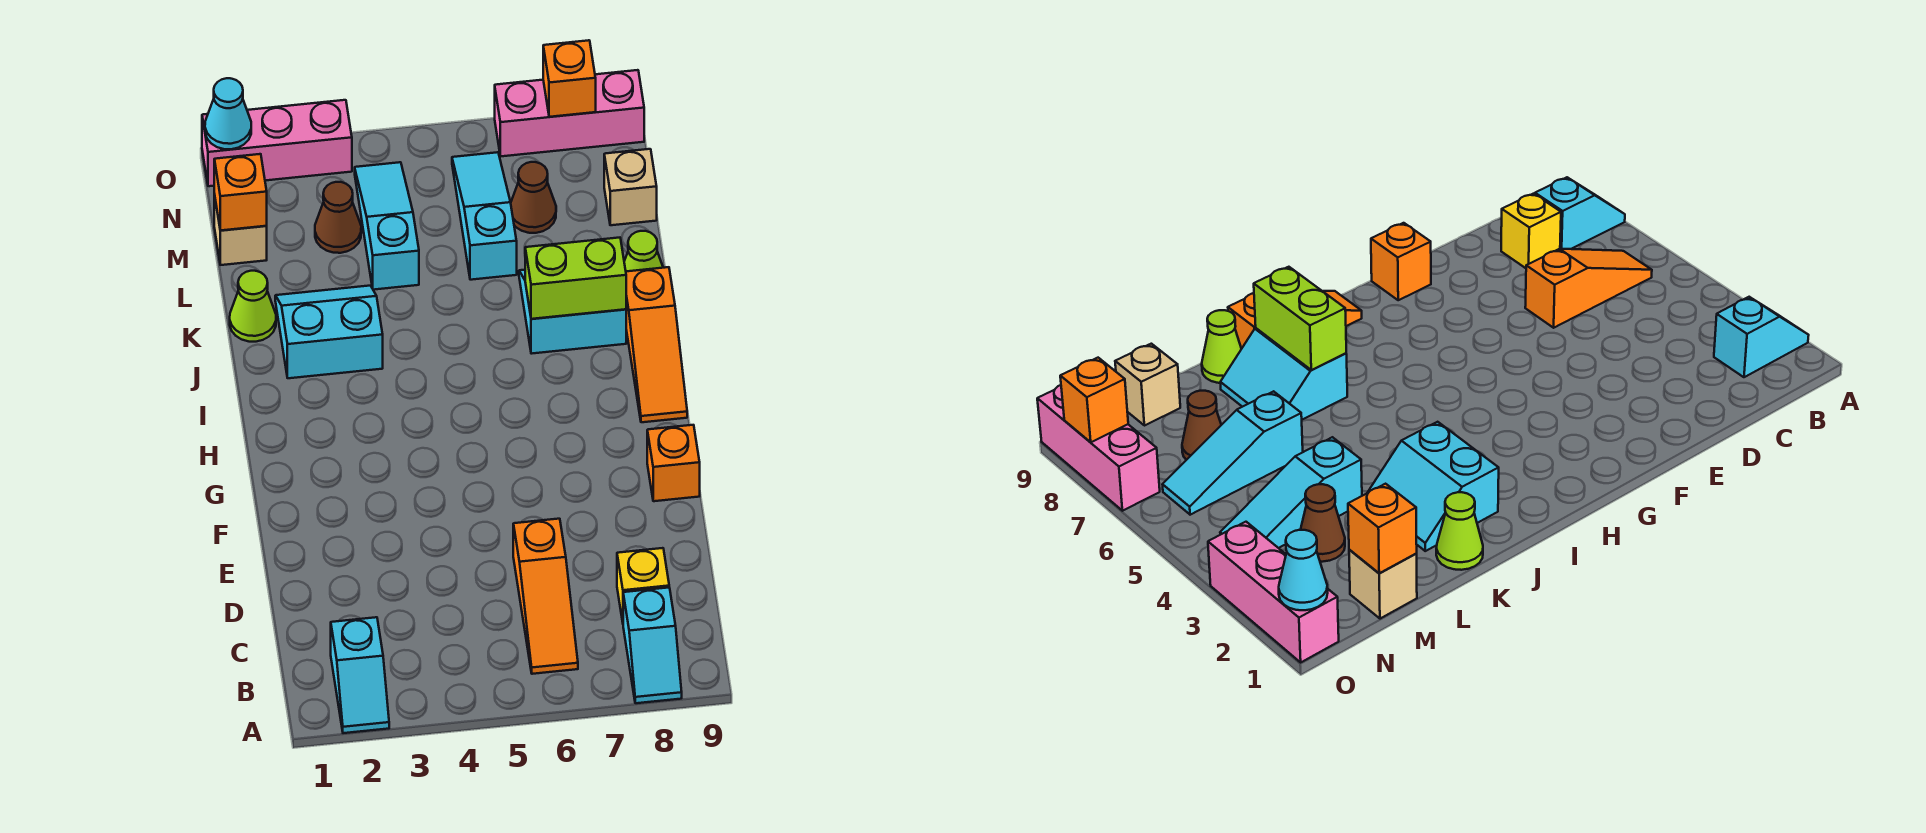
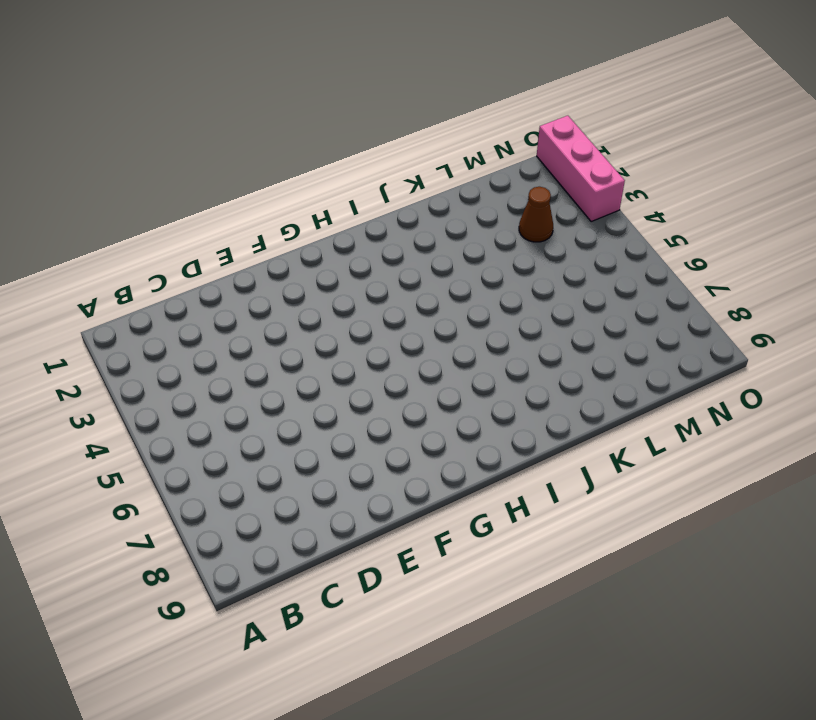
none -> cyan slope A2:B2 level 1 top B
none -> cyan slope A8:B8 level 1 top B
none -> orange slope B6:D6 level 1 top D

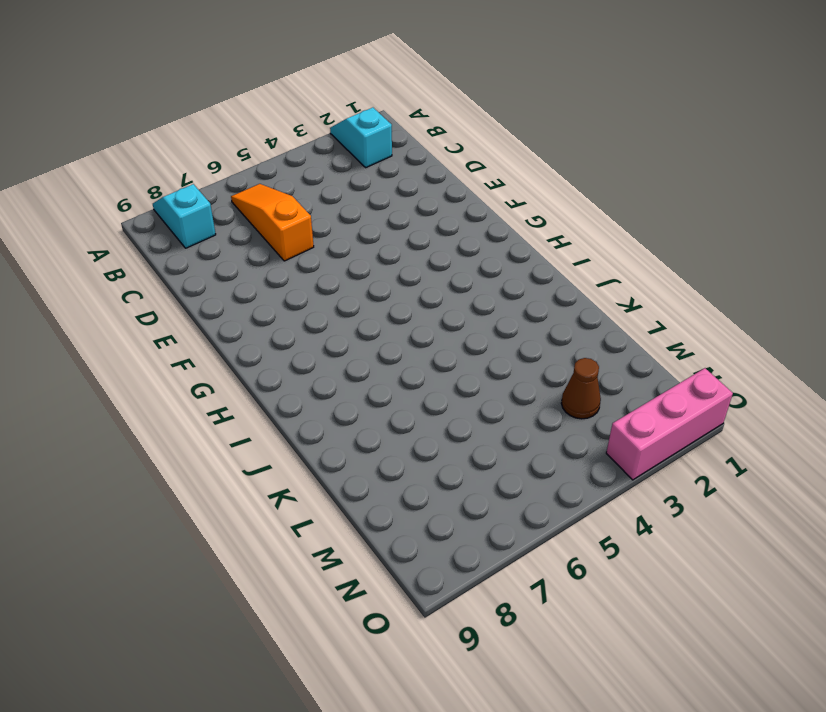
none -> yellow brick C8 level 1
none -> orange brick F9 level 1
none -> orange slope H9:J9 level 1 top J

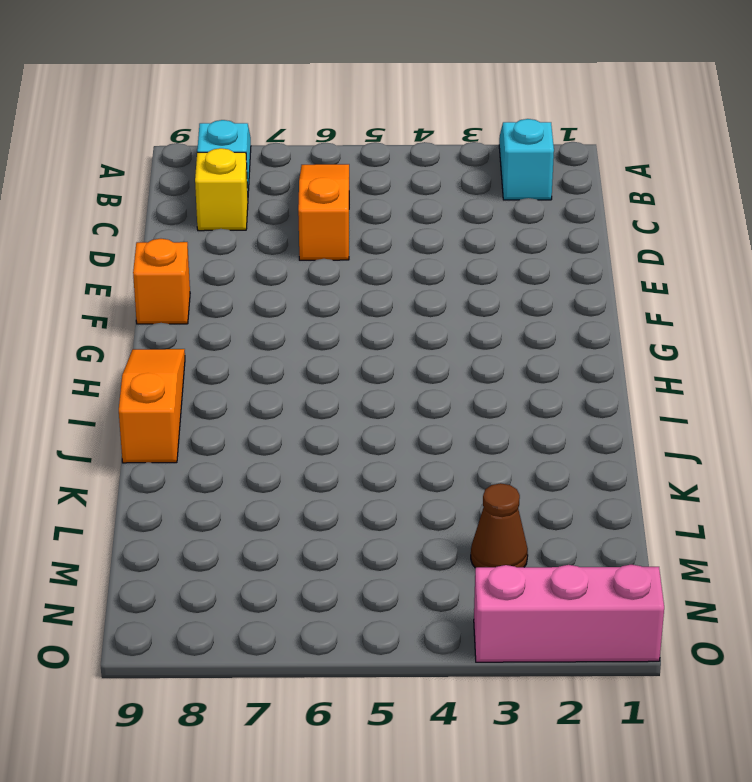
none -> cyan slope J2:K3 level 1 top J
none -> cyan slope J7:K8 level 1 top J
none -> lime cone K1 level 1

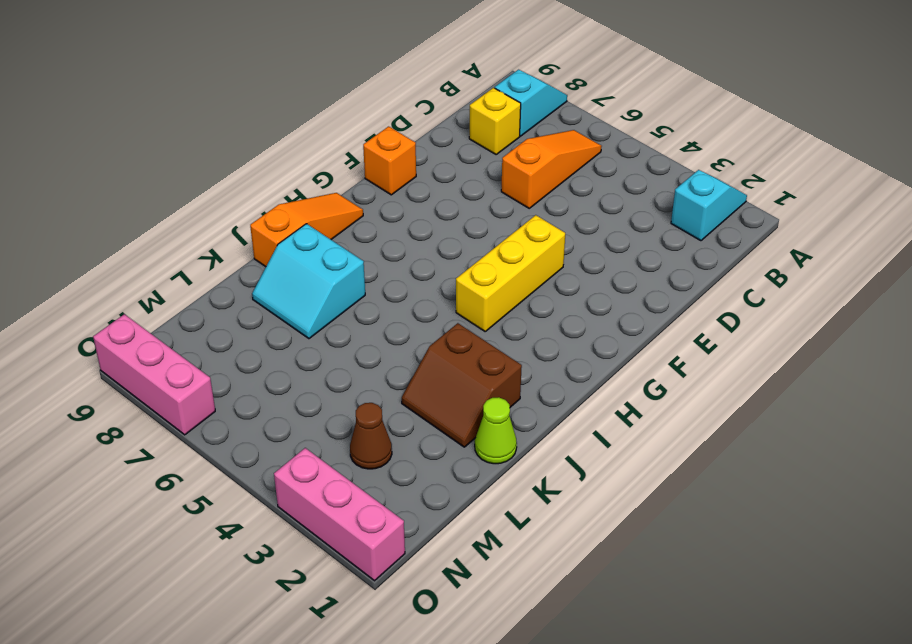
yellow brick F4:H4 level 1 -> none
brown slope J2:K3 level 1 top J -> cyan slope J2:K3 level 1 top J
none -> lime cone K9 level 1
none -> cyan slope L4:N4 level 1 top L
none -> cyan slope L6:N6 level 1 top L

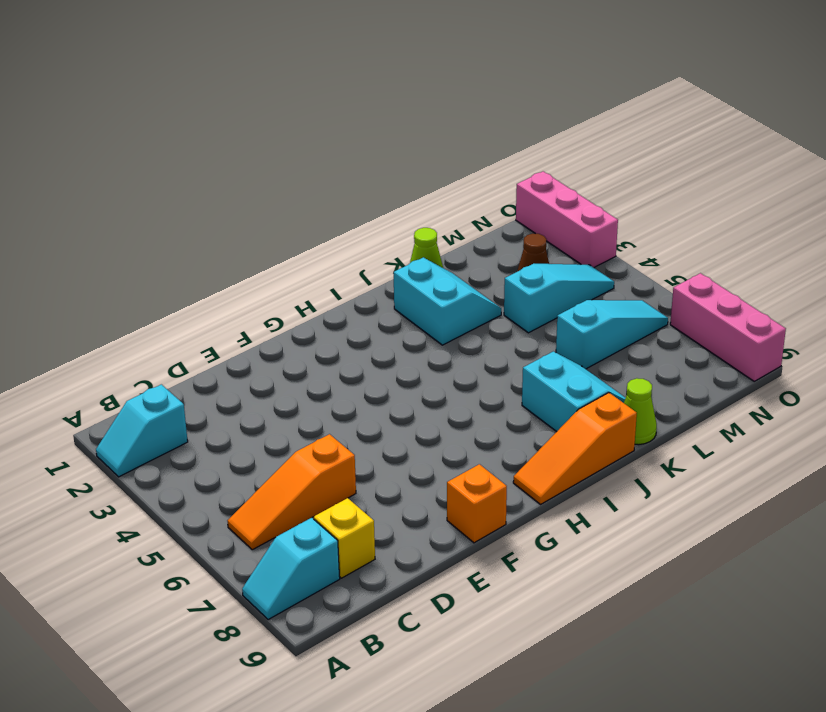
none -> tan brick M1 level 1
none -> brown cone M7 level 1
none -> tan brick M9 level 1

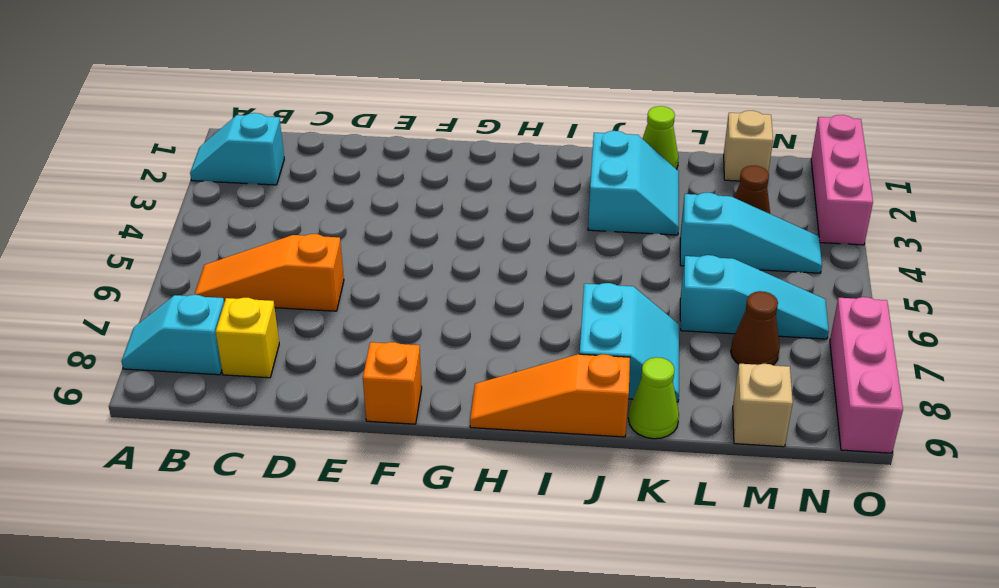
none -> lime brick J7:J8 level 2
none -> orange brick M1 level 2
none -> cyan cone O1 level 2

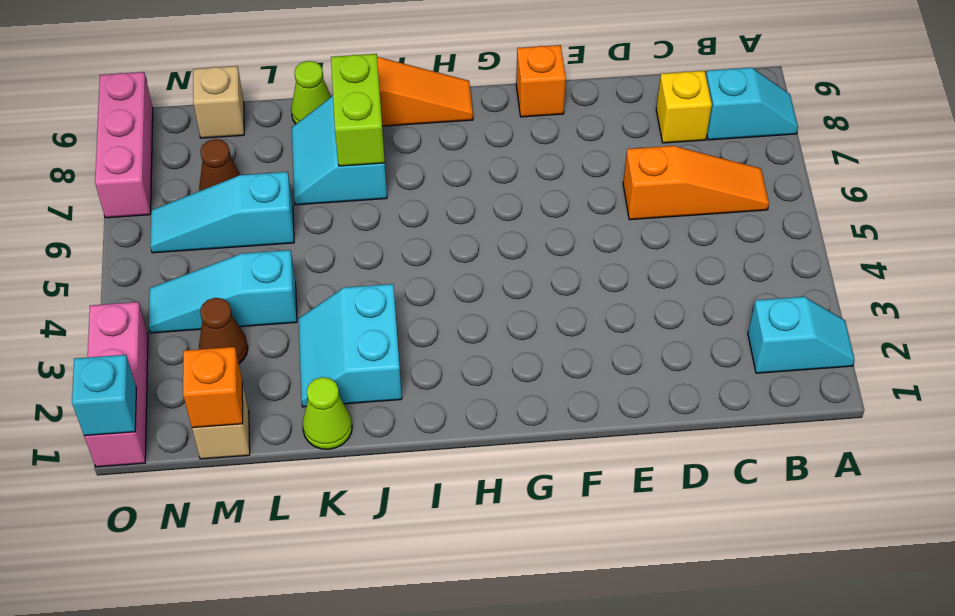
cyan brick O1 level 2 -> cyan cone O1 level 2
none -> orange brick O8 level 2

